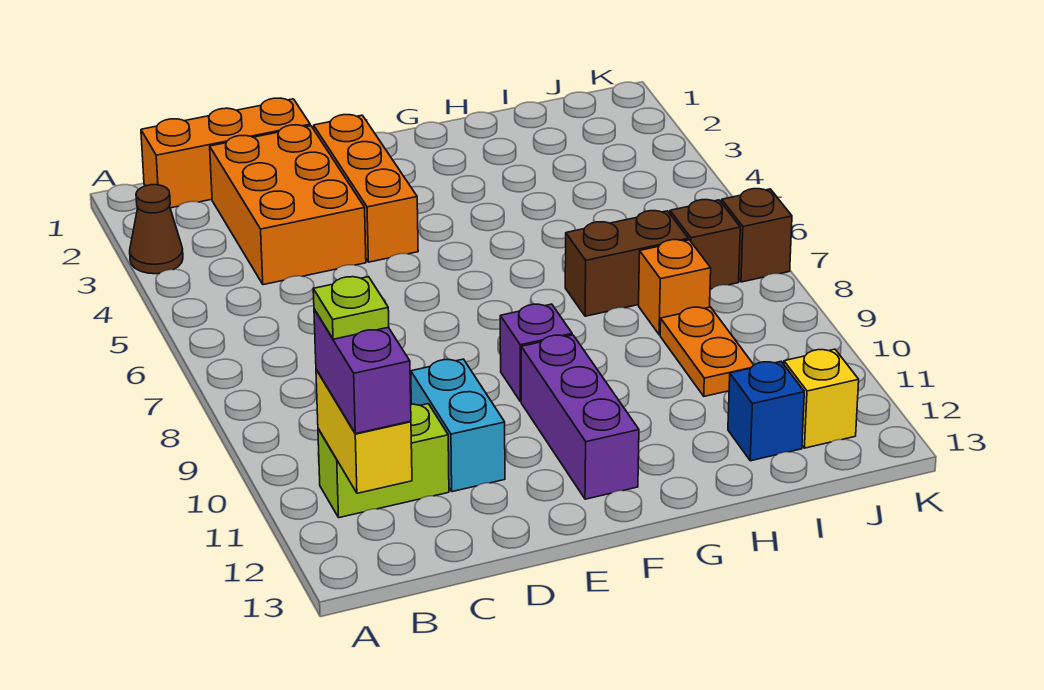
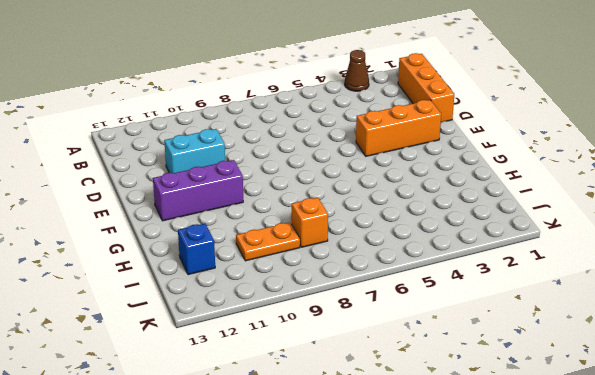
none -> lime brick B11:C11 level 1
none -> orange brick C2:D4 level 1
none -> purple brick F9 level 1

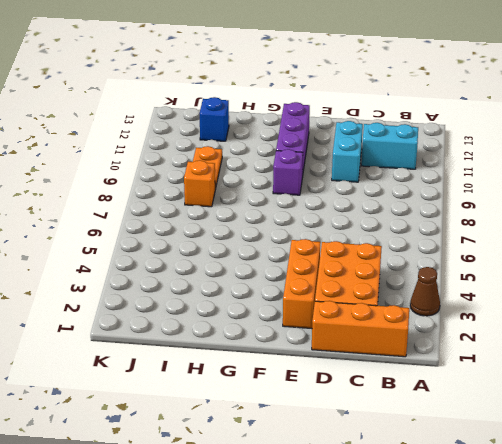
cyan brick B11:C11 level 1 -> lime brick B11:C11 level 1
none -> brown brick H7:I7 level 1
none -> brown brick J7 level 1
none -> yellow brick J12 level 1

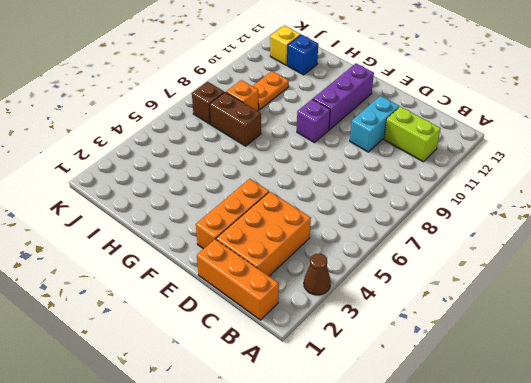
none -> brown brick K7 level 1
none -> yellow brick B11:B12 level 2
none -> purple brick B11:B12 level 3

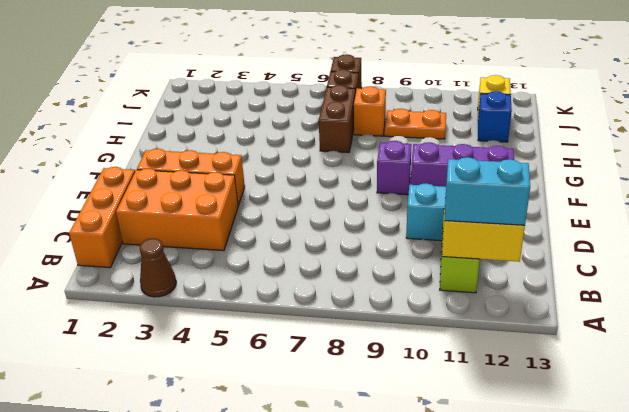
cyan brick B11:B12 level 3 -> purple brick B11:B12 level 3
none -> lime plate B11 level 4

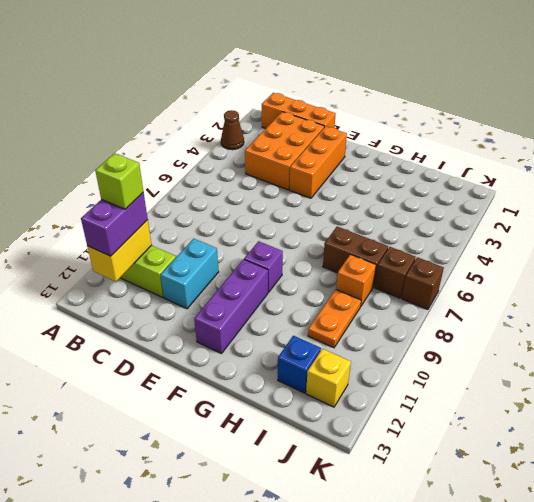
lime brick B11 level 4 -> lime plate B11 level 4

